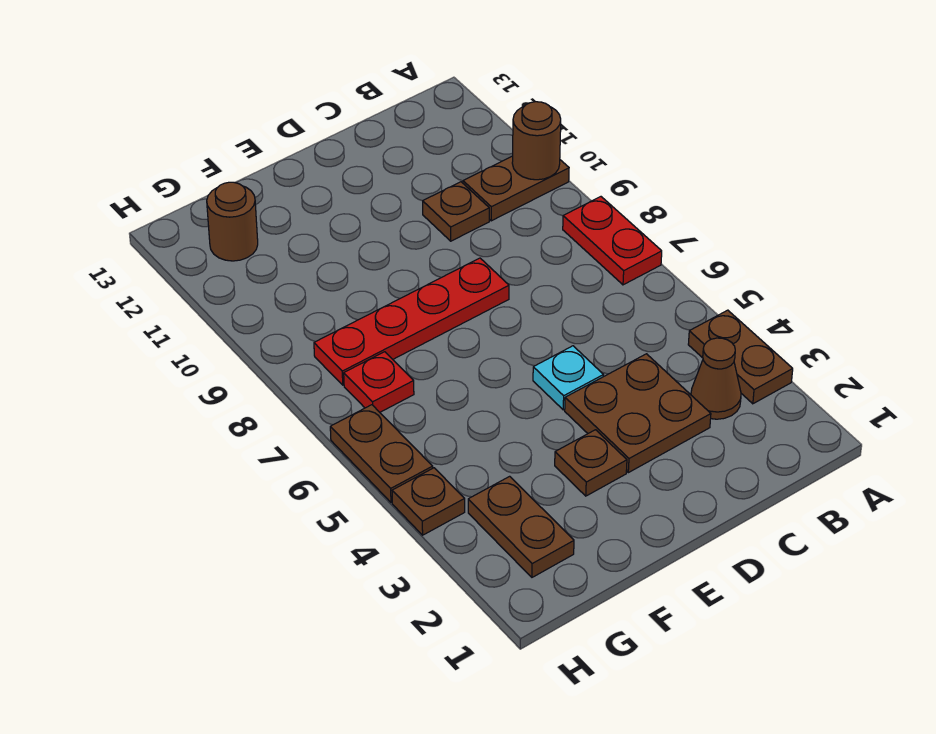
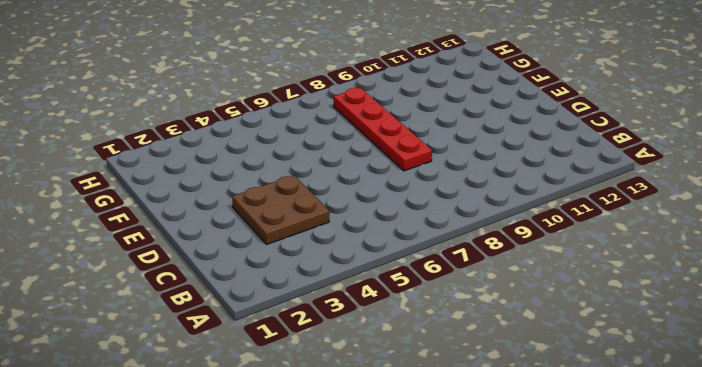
none -> brown plate A3:A4 level 1
none -> red plate A7:A8 level 1
none -> brown plate A10:B10 level 1

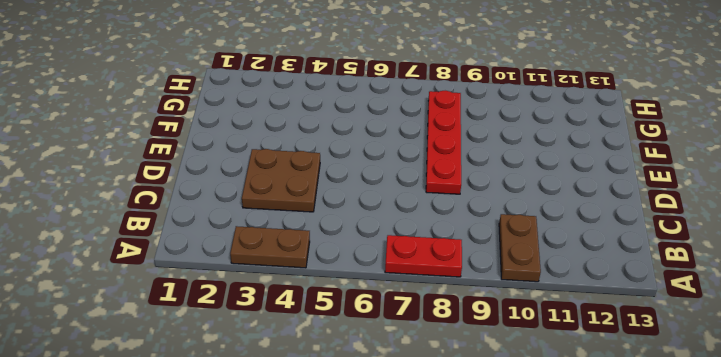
none -> brown cone B3 level 1
none -> brown plate C10 level 1
none -> cyan plate D5 level 1

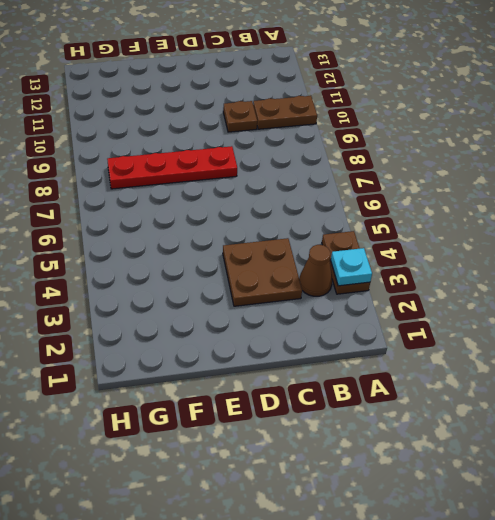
cyan plate A3 level 2 -> cyan plate D5 level 1
none -> red plate A7:A8 level 1
none -> brown plate E3 level 1
none -> brown plate G2:G3 level 1

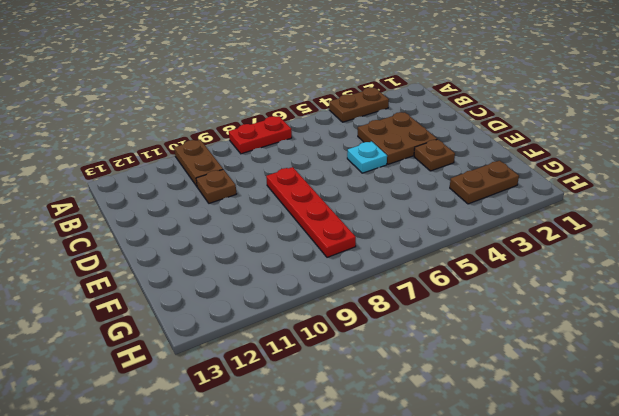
none -> brown cone B3 level 1
none -> red plate G7 level 1
none -> brown round brick G12 level 1

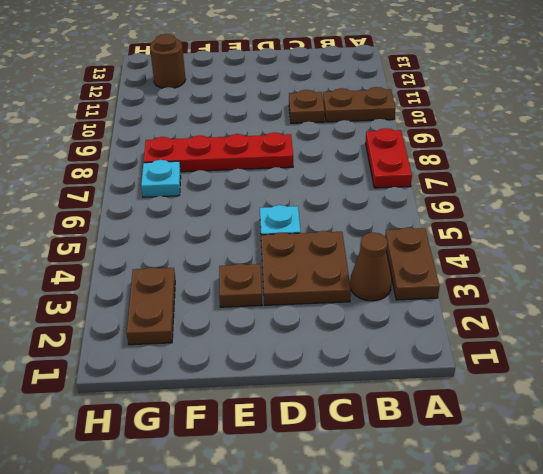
cyan plate G7 level 1 -> red plate G7 level 1
none -> brown plate H4 level 1
none -> brown plate H5:H6 level 1
none -> brown round brick A10 level 2

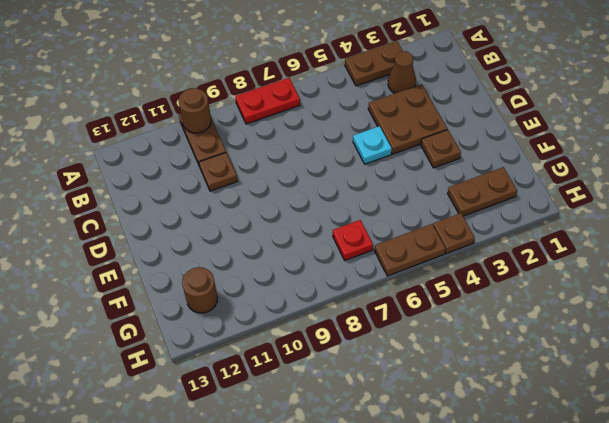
none -> red plate D8:G8 level 1

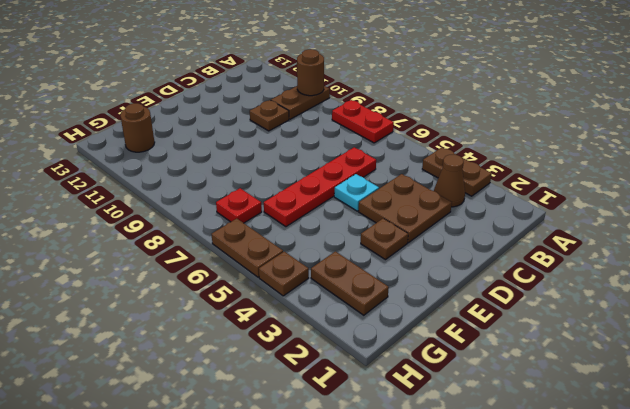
red plate C6:F6 level 1 -> red plate D8:G8 level 1

